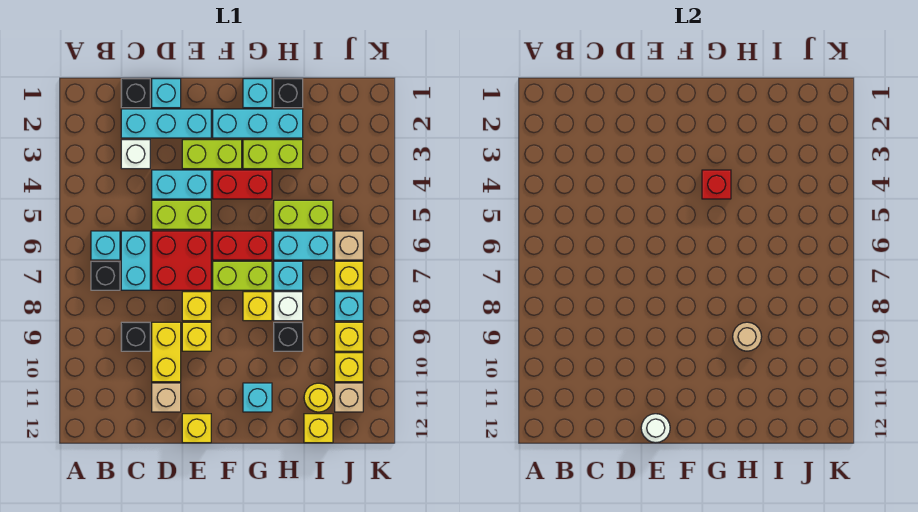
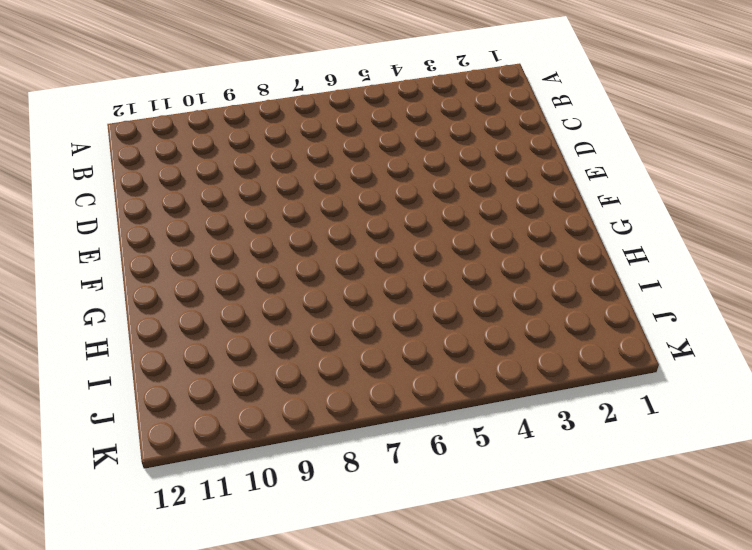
none -> cyan brick B6 level 1
none -> black brick B7 level 1
none -> black brick C1 level 1
none -> cyan brick C2:E2 level 1

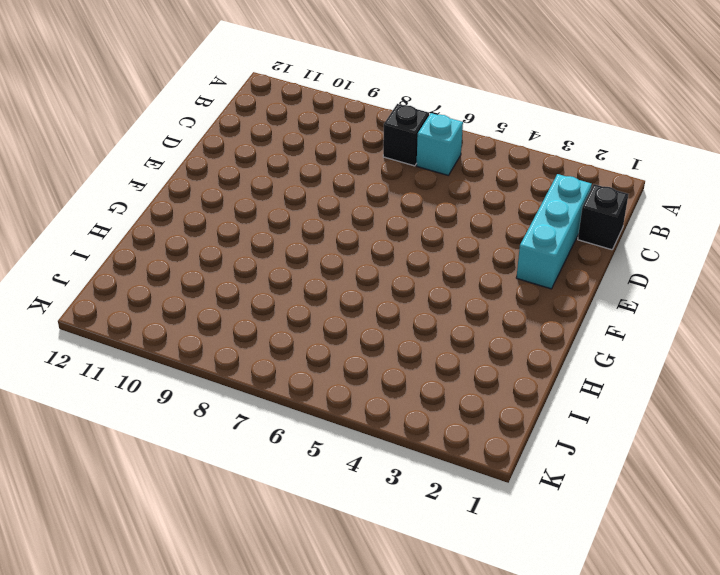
none -> white brick C3 level 1
none -> cyan brick C6:C7 level 1
none -> black brick C9 level 1
none -> cyan brick D1 level 1

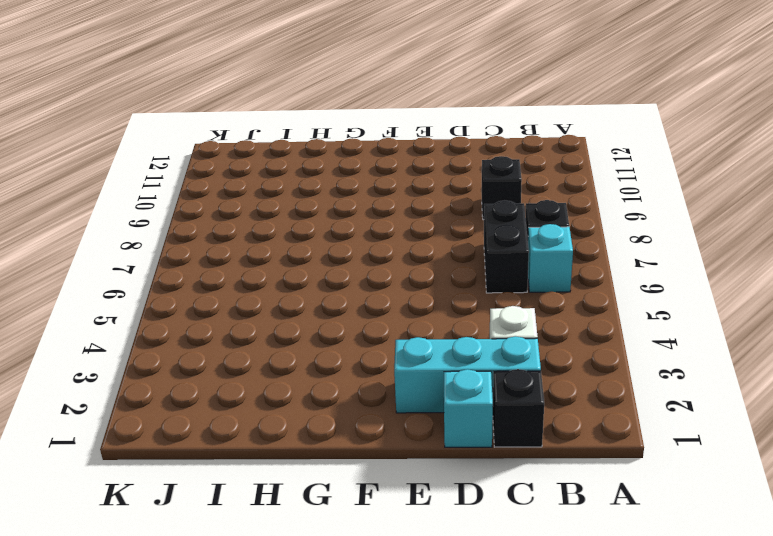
black brick C6:C7 level 1 -> cyan brick C6:C7 level 1
none -> cyan brick D4:E4 level 1
none -> lime brick D5:E5 level 1
none -> red brick D6:E7 level 1
none -> yellow brick D9:D10 level 1

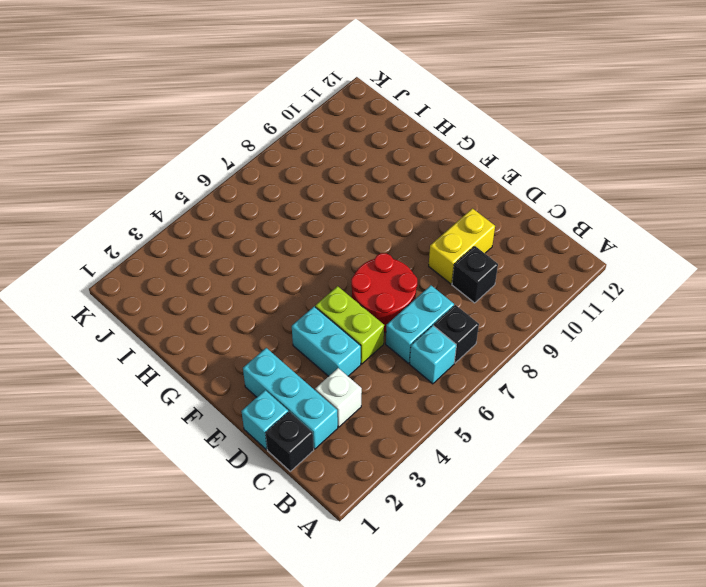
red round brick D6:E7 level 1 -> red brick D6:E7 level 1
none -> tan brick D11 level 1
none -> lime brick E3:F3 level 1
none -> yellow brick E8 level 1
none -> yellow brick E9 level 1

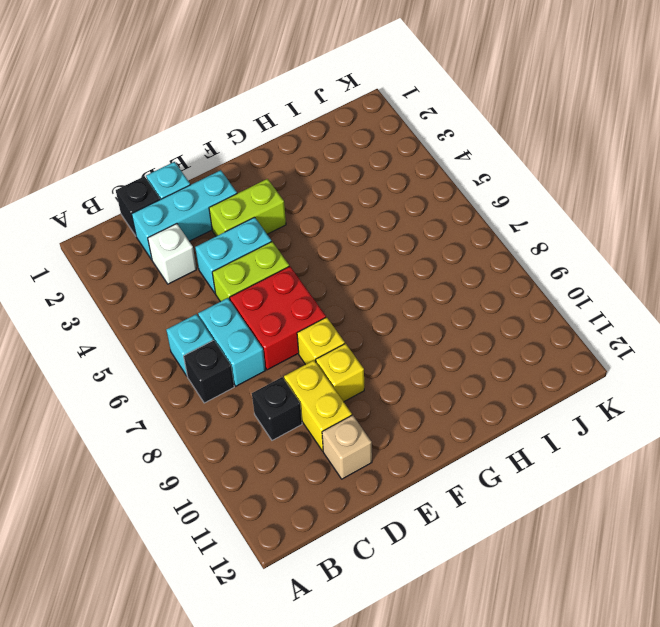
none -> yellow brick E12 level 1
none -> cyan brick F2:H2 level 1
none -> red brick F4:G4 level 1
none -> red brick F6:G6 level 1

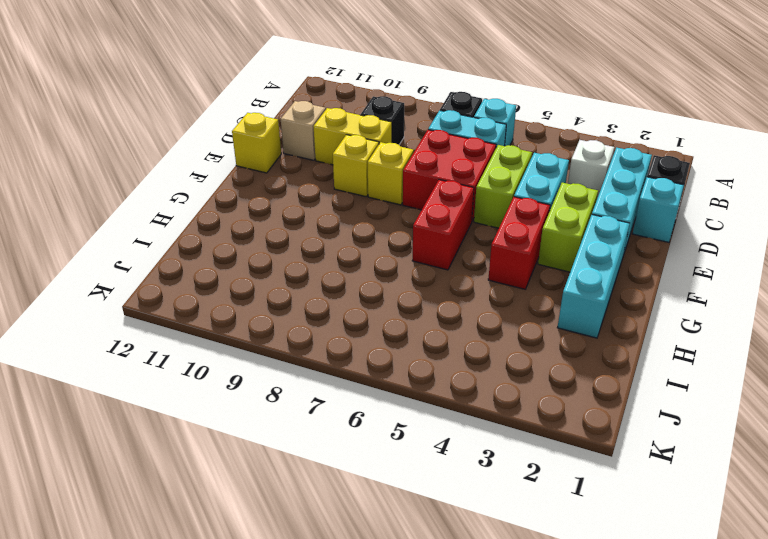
none -> lime brick F7:G7 level 1
none -> cyan brick G1 level 1
none -> lime brick G3:H3 level 1
none -> yellow brick G8 level 1

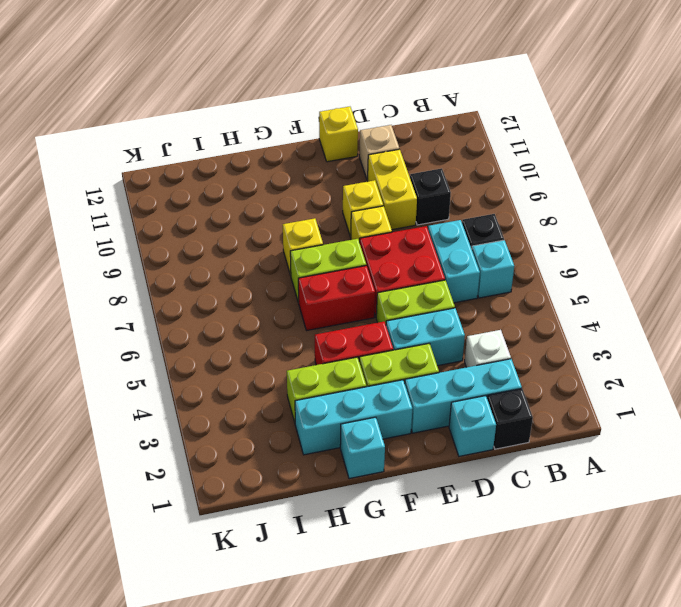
none -> cyan brick G11 level 1
none -> black brick H1 level 1
none -> lime brick H5:I5 level 1
none -> cyan brick H6:I6 level 1

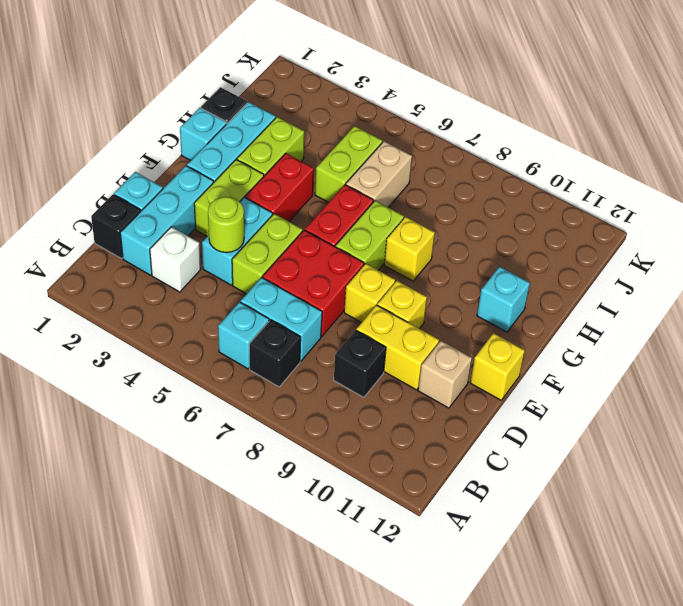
lime round brick D4 level 2 -> none
tan brick H6:I6 level 1 -> cyan brick H6:I6 level 1
none -> cyan brick H7 level 1
none -> white brick H8 level 1
none -> black brick H9 level 1
none -> yellow round brick I11 level 1

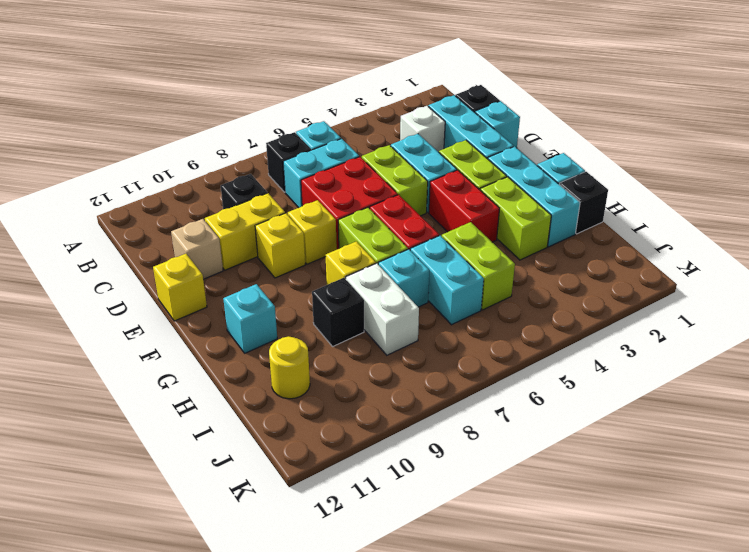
white brick H8:I8 level 1 -> white brick H8 level 1
none -> yellow brick I12 level 1
none -> tan brick J6 level 1
none -> yellow brick J7 level 1
none -> cyan brick J8 level 1

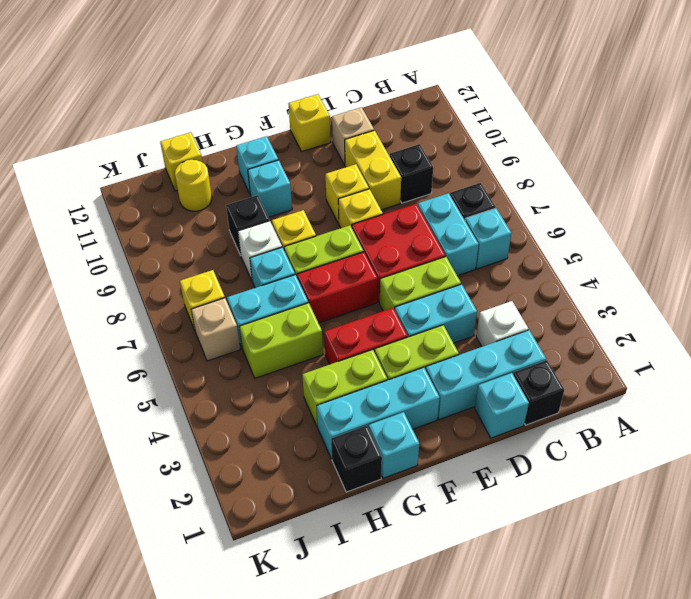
cyan brick G10 level 1 -> cyan brick J8 level 1
none -> yellow brick J9 level 1
none -> yellow brick J10 level 1
none -> tan brick J11 level 1
none -> white round brick E12 level 2

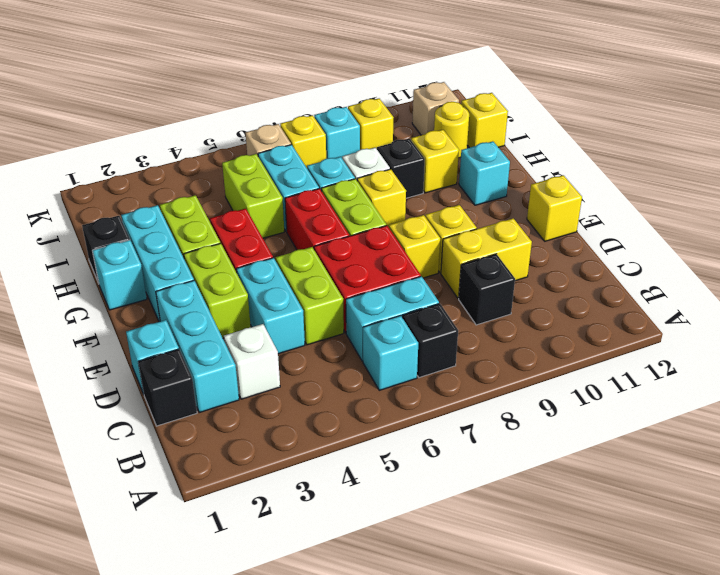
yellow brick H10 level 1 -> yellow brick J10 level 1
none -> tan brick D11 level 1
none -> white round brick E12 level 2
none -> red brick G4 level 2
none -> tan round brick H9 level 2

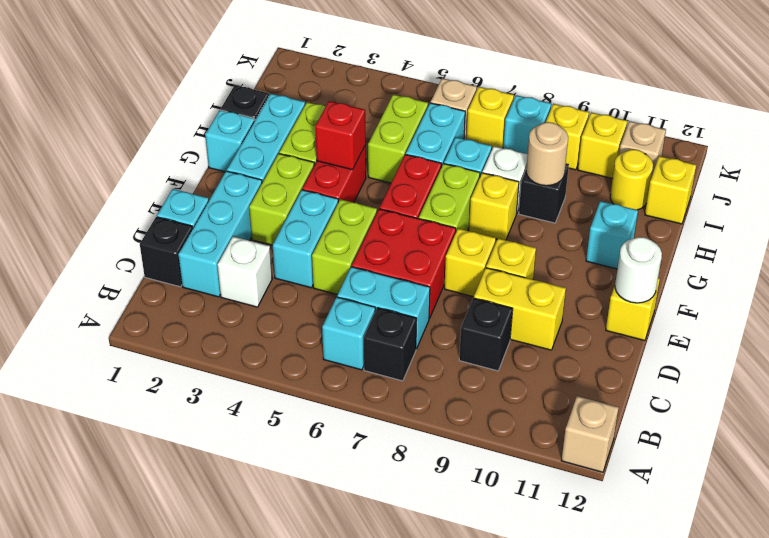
tan brick A12 level 1 -> tan brick D11 level 1

